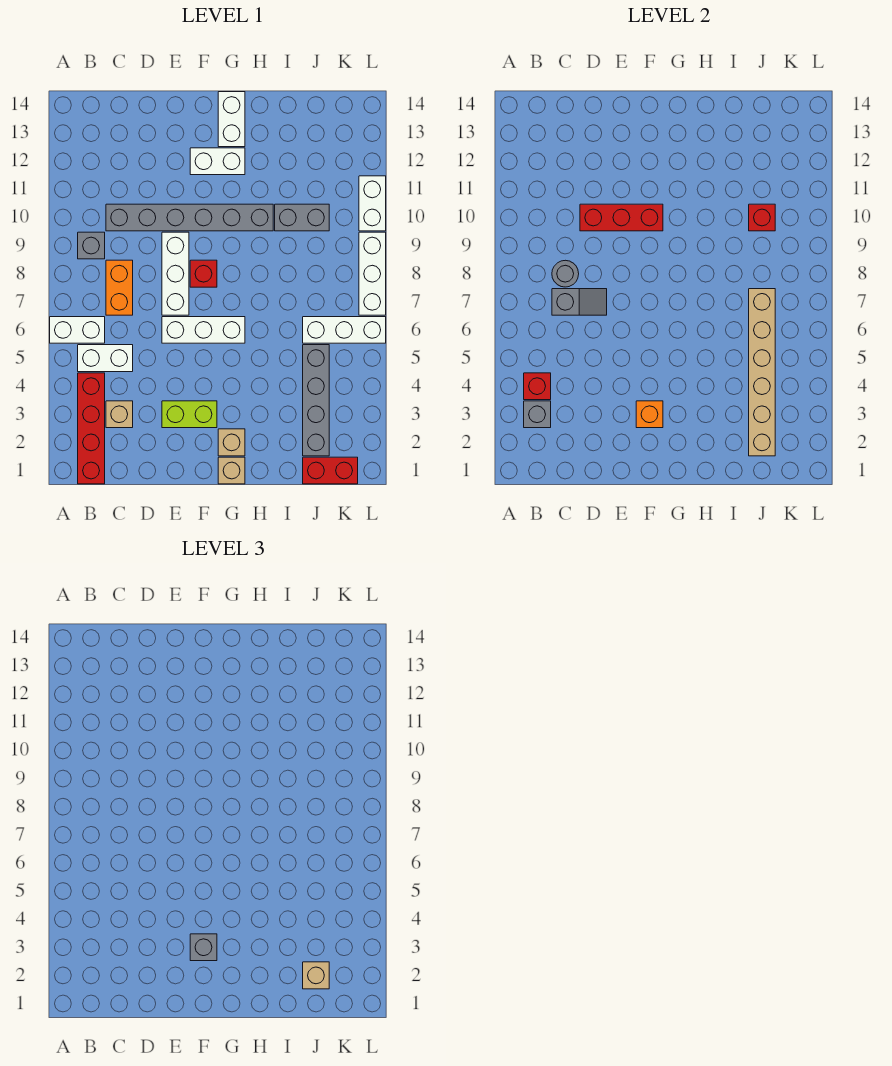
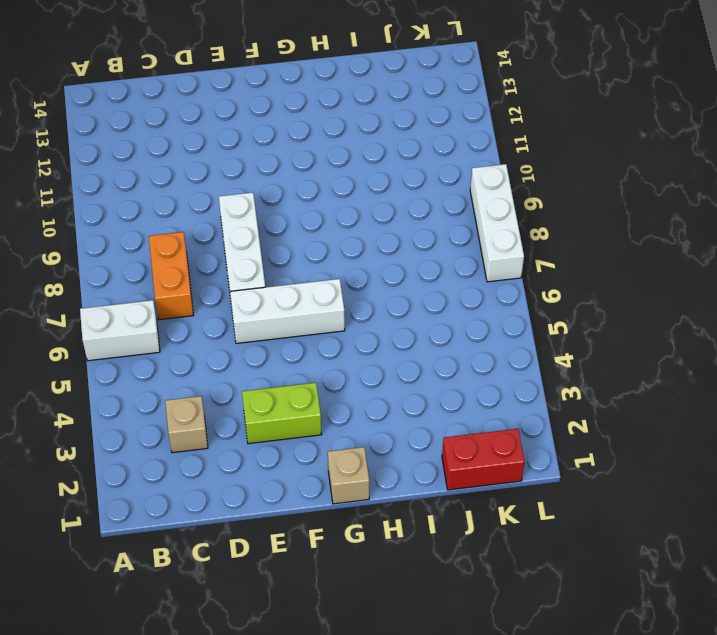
none -> red brick B1:B4 level 1
none -> white brick B5:C5 level 1
none -> grey brick B9 level 1
none -> grey brick C10:H10 level 1

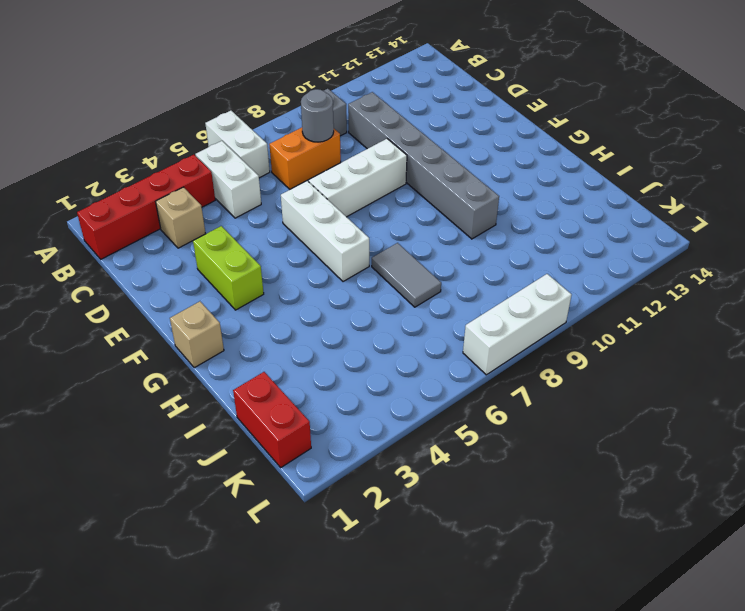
grey tile H7:I7 level 1 -> none
none -> red brick F8 level 1
none -> white brick F12:G12 level 1
none -> tan brick G2 level 1
none -> white brick G13:G14 level 1

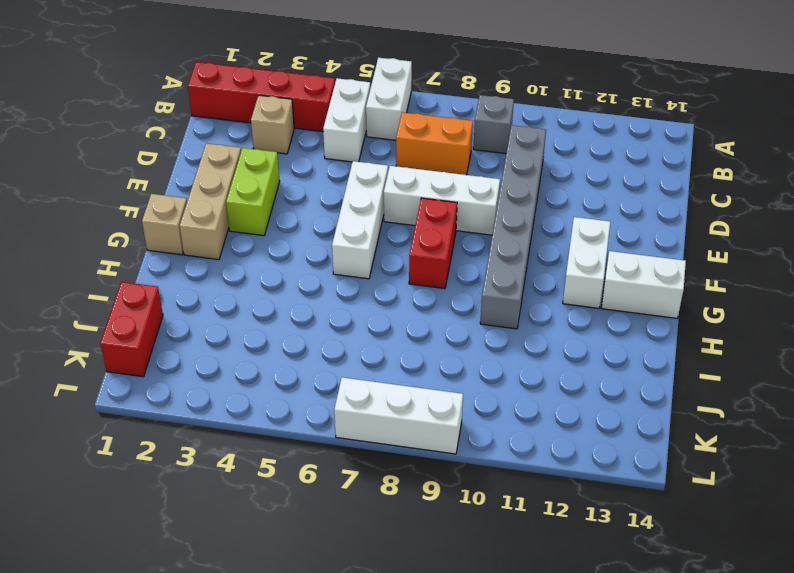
tan brick E2:G2 level 1 -> tan brick G2 level 1
red brick F8:G8 level 1 -> red brick F8 level 1
none -> grey brick I10:J10 level 1
none -> grey brick J2:J5 level 1
none -> white brick J6:L6 level 1
none -> white brick L10:L11 level 1

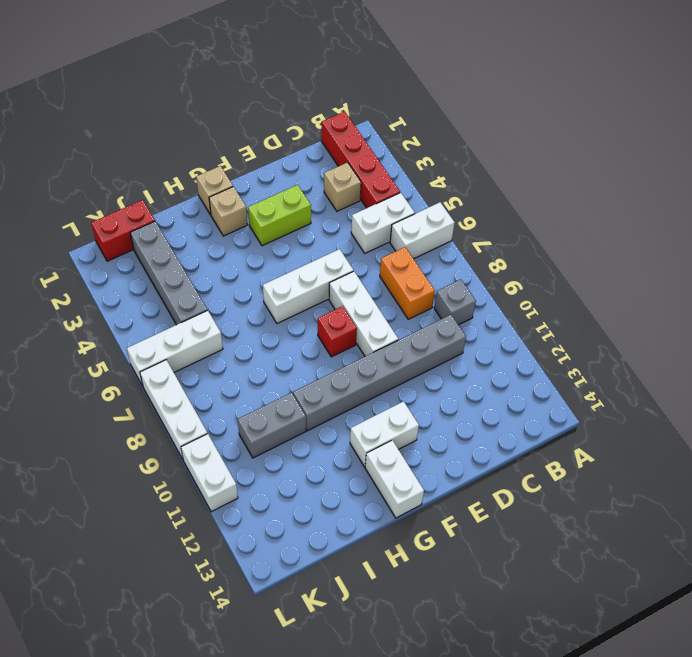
none -> grey brick B3 level 2
none -> red brick B4 level 2
none -> grey slope C7:D7 level 2 top C
none -> grey round brick C8 level 2

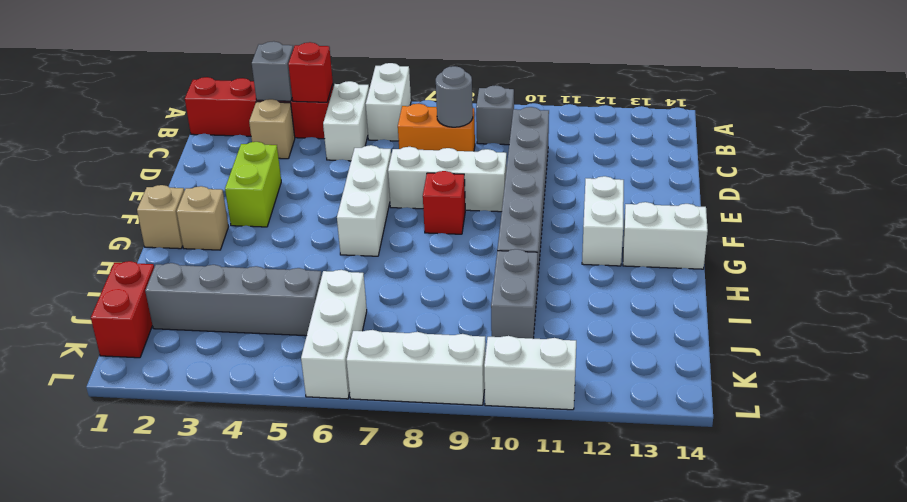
none -> grey slope C7:D7 level 2 top C
none -> red brick D10:F10 level 2
none -> orange brick F3 level 2
none -> tan brick J2:J7 level 2

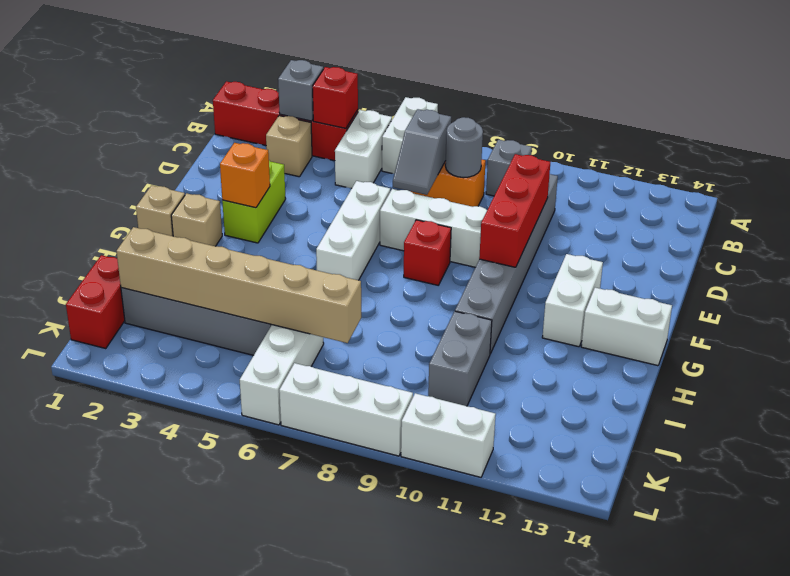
none -> red brick J10 level 2
none -> grey brick F3 level 3
none -> tan brick J2 level 3

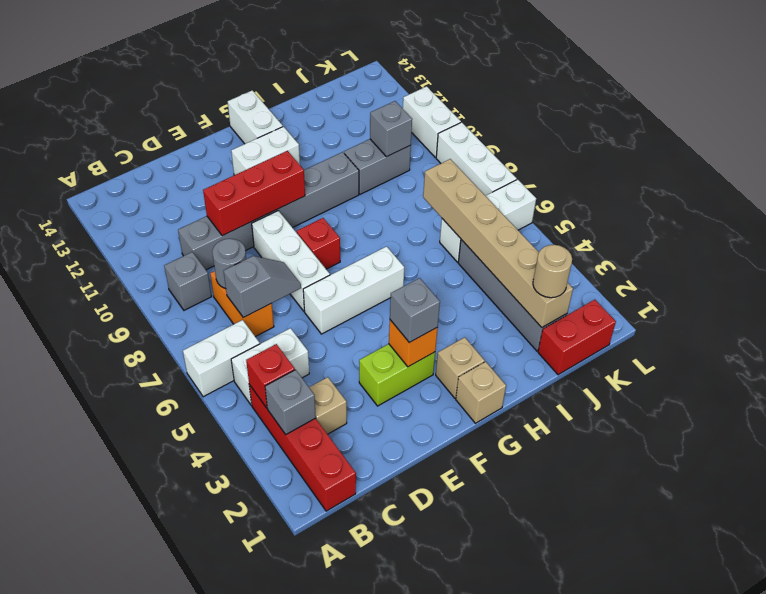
tan round brick J2 level 3 -> tan brick J2 level 3
grey brick J10 level 2 -> red brick J10 level 2

